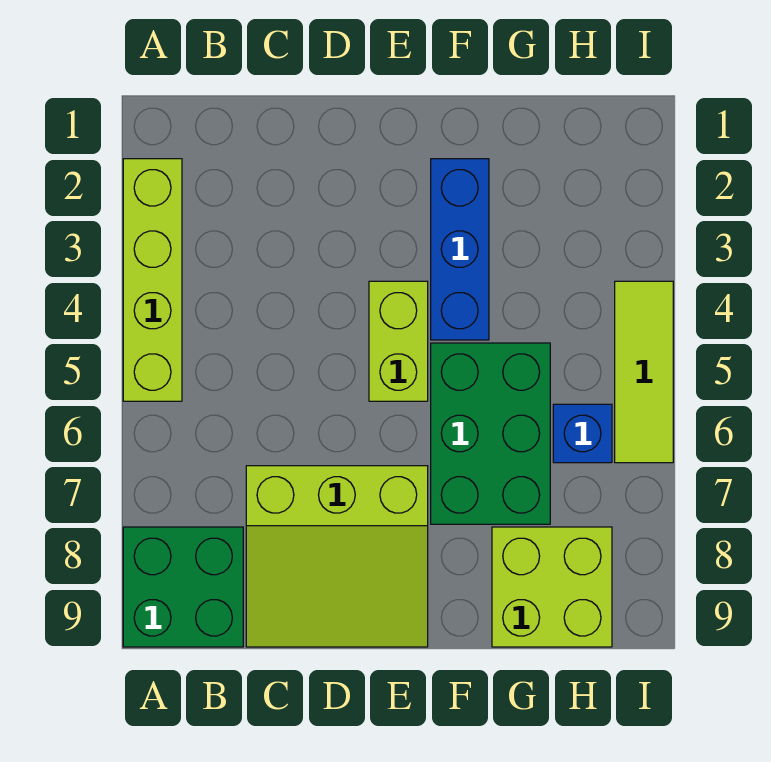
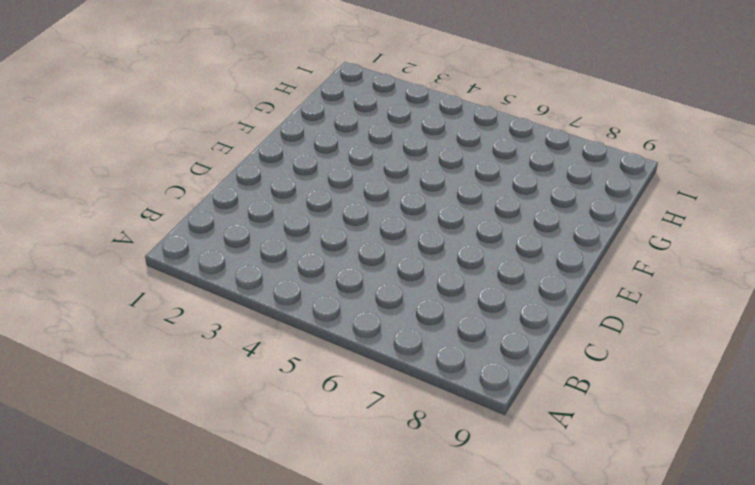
none -> lime brick A2:A5 level 1
none -> green brick A8:B9 level 1

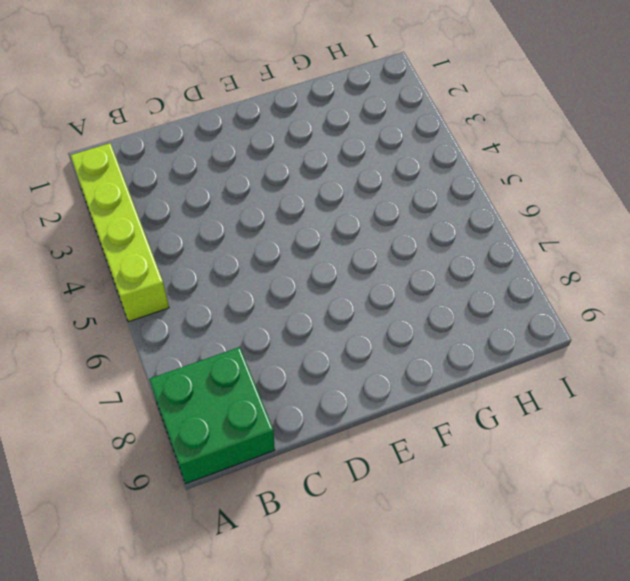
none -> lime slope C7:E9 level 1 top 7
none -> lime brick E4:E5 level 1

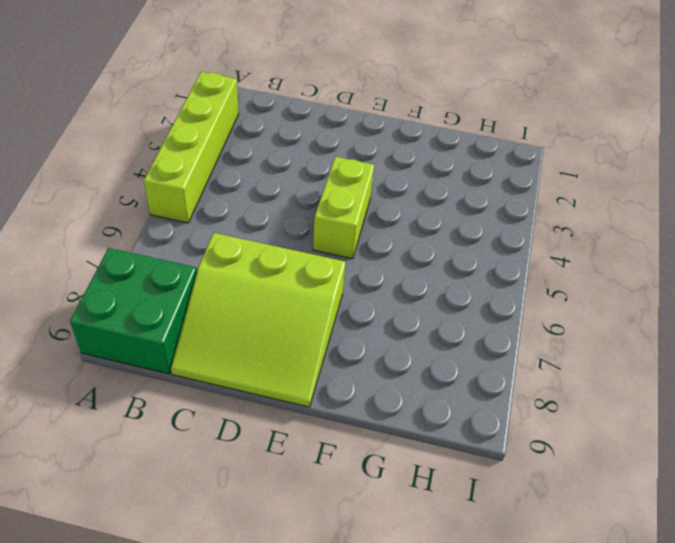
none -> blue brick F2:F4 level 1
none -> green brick F5:G7 level 1

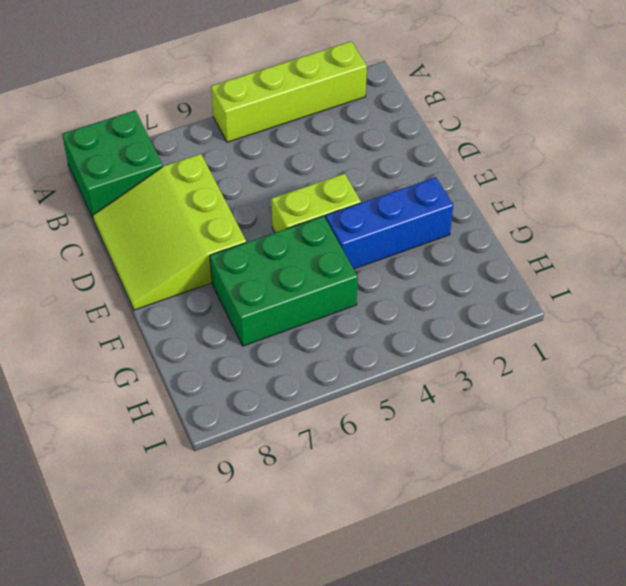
none -> lime brick G8:H9 level 1
none -> blue brick H6 level 1

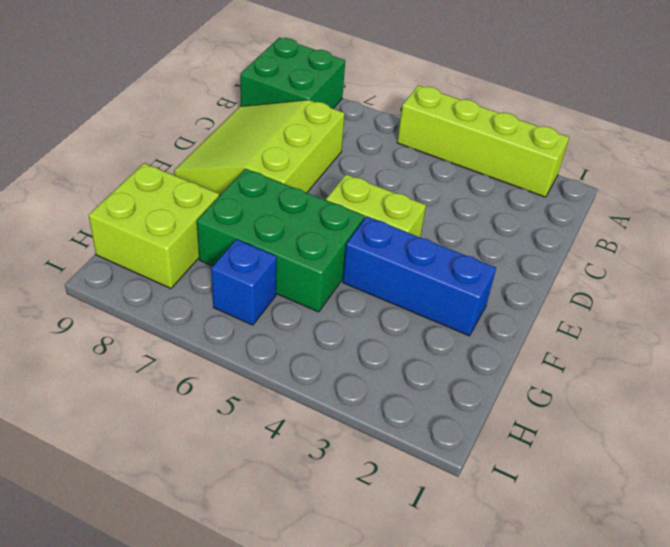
none -> lime tile I4:I6 level 1

